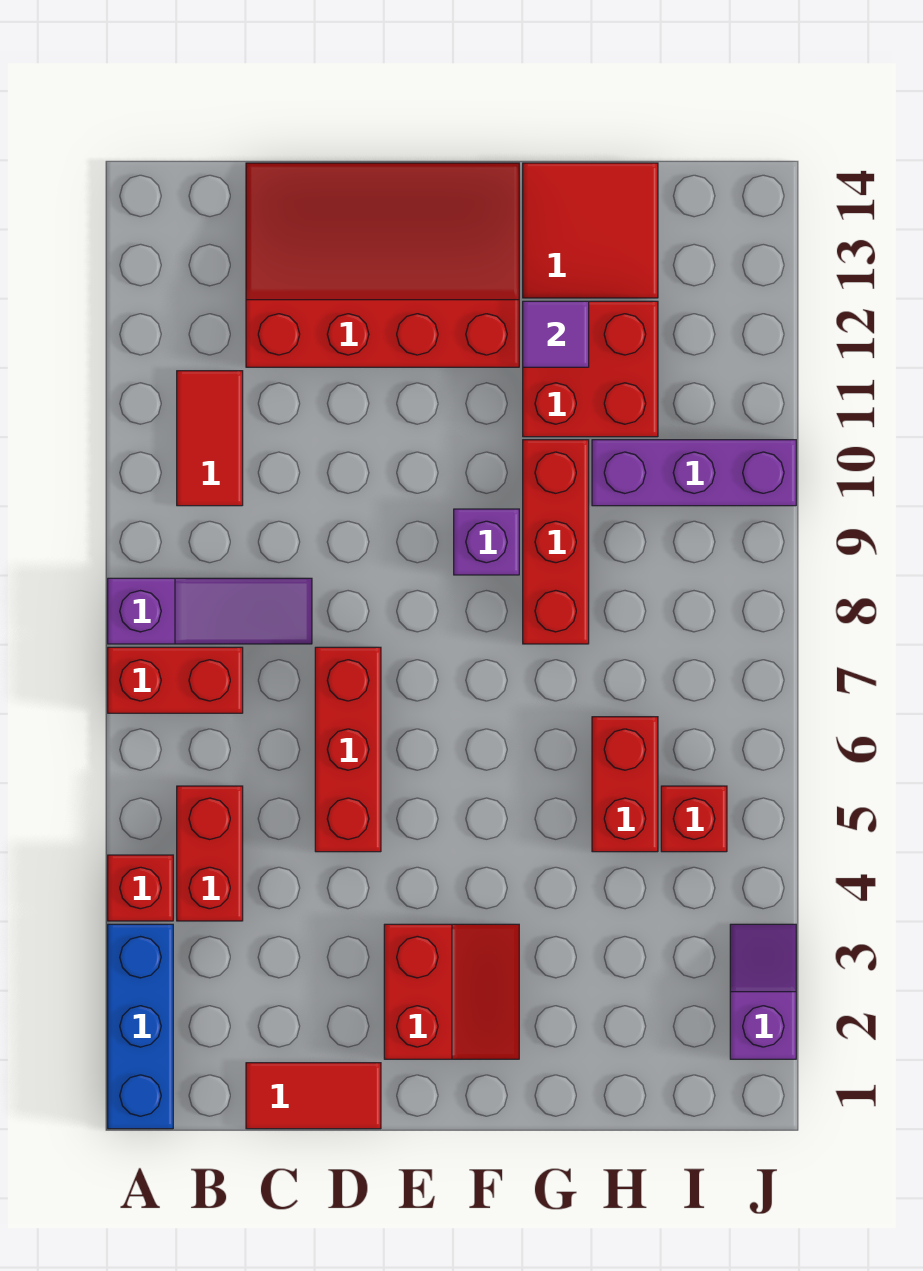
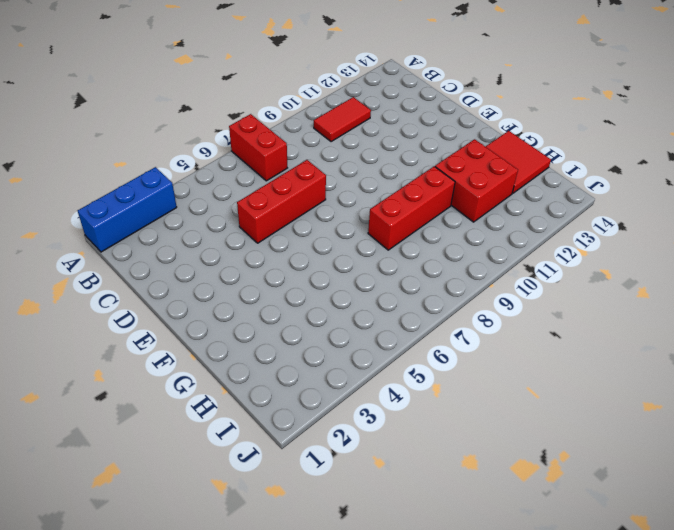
none -> red brick A4 level 1
none -> purple slope A8:C8 level 1 top A
none -> red brick B4:B5 level 1

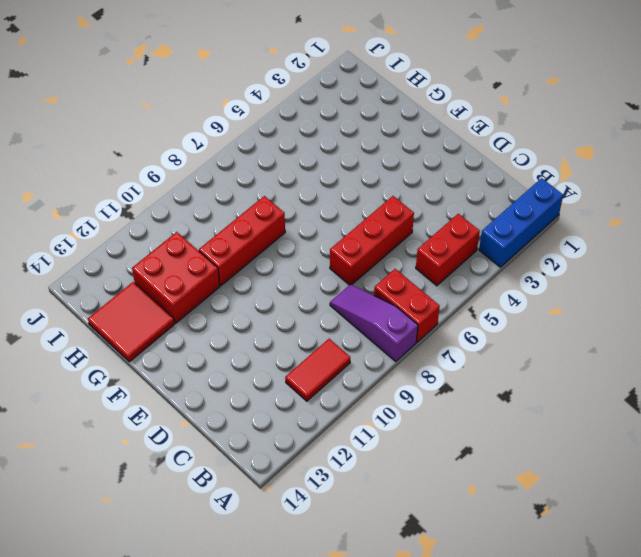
none -> red brick A4 level 1
none -> red tile C1:D1 level 1
none -> red slope C12:F14 level 1 top 12

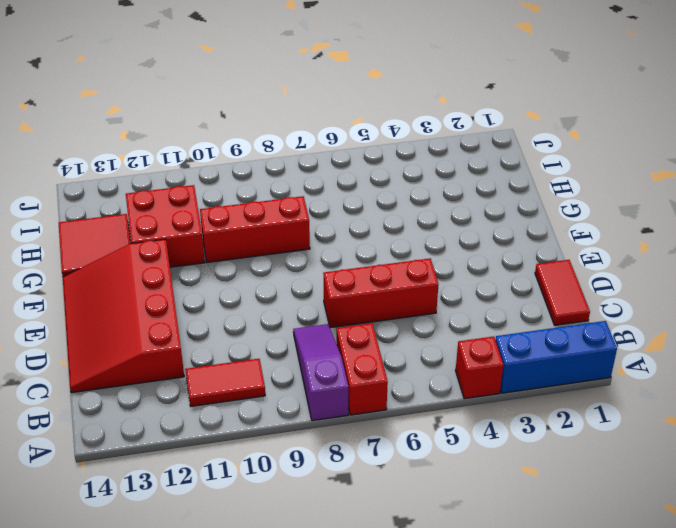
none -> red brick B4:B5 level 1
none -> red slope E2:F3 level 1 top E
none -> purple brick F9 level 1

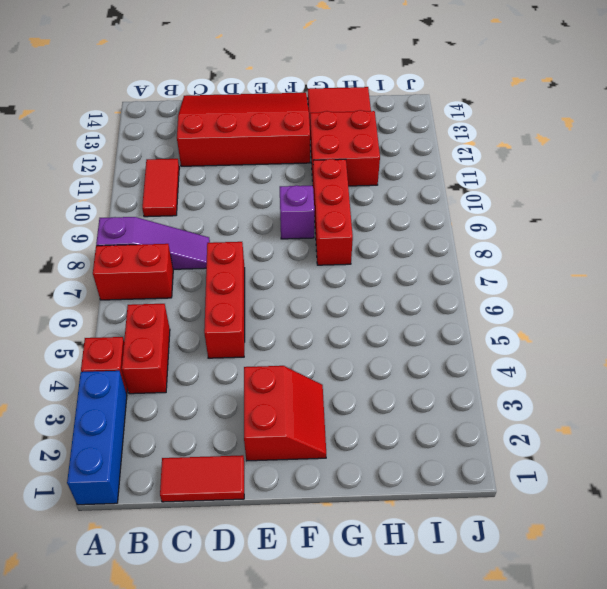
none -> red brick H5:H6 level 1
none -> purple brick H10:J10 level 1
none -> red brick I5 level 1

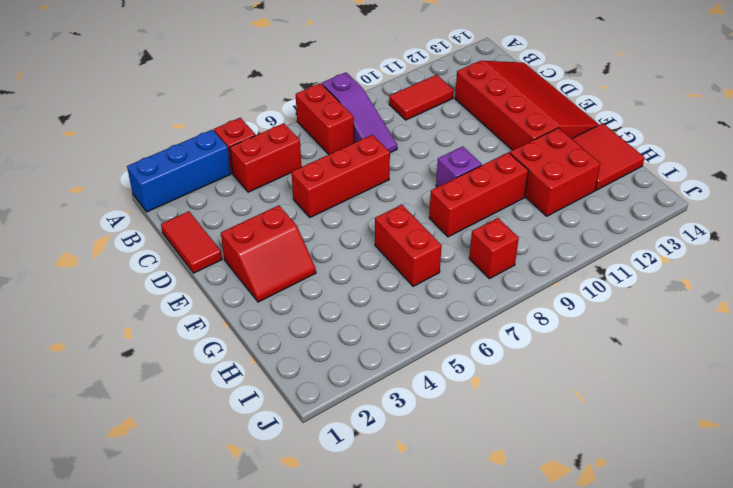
red brick G6:H6 level 1 -> red brick H5:H6 level 1
red brick I8 level 1 -> red brick I5 level 1
none -> purple brick H10:J10 level 1
none -> purple slope J2:J3 level 1 top 2
none -> purple tile G12 level 2

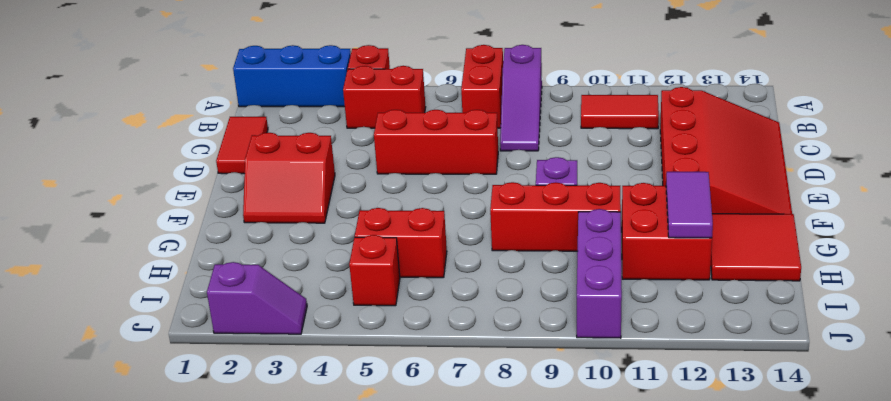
purple tile G12:H12 level 2 -> purple tile G12 level 2

